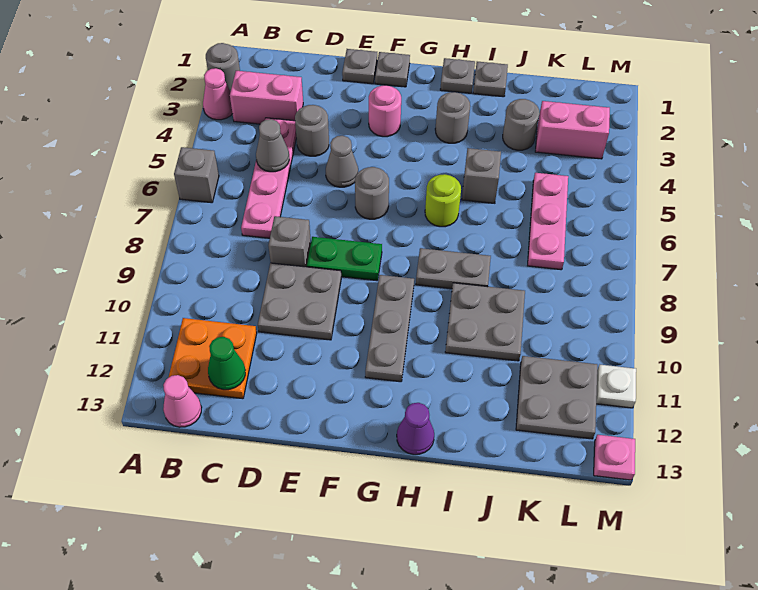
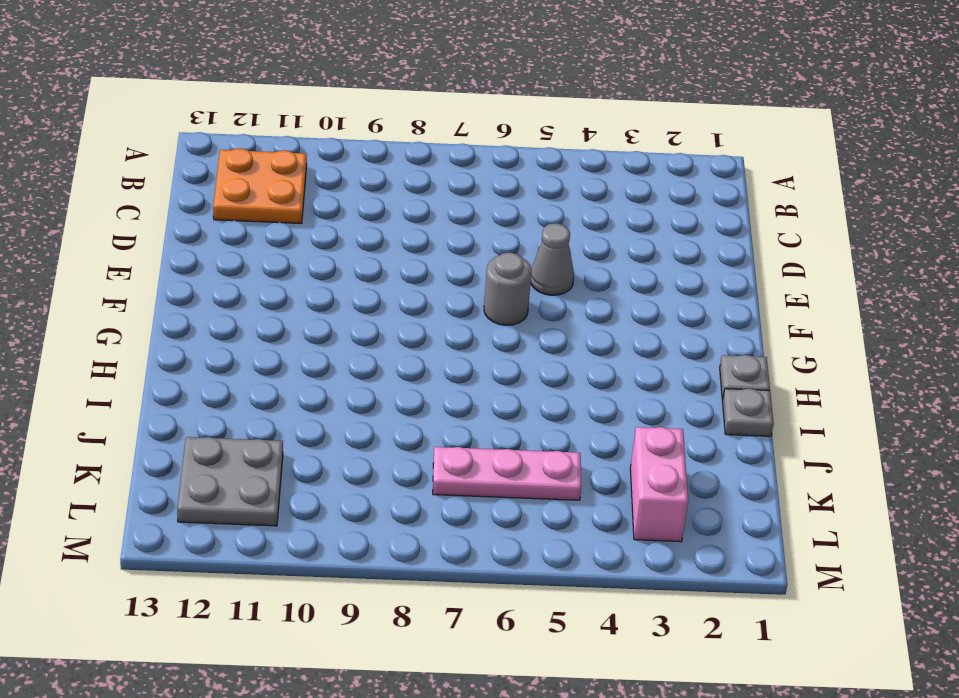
none -> grey round brick A2 level 1
none -> pink cone A3 level 1
none -> grey brick A6 level 1
none -> pink brick B3:C3 level 1

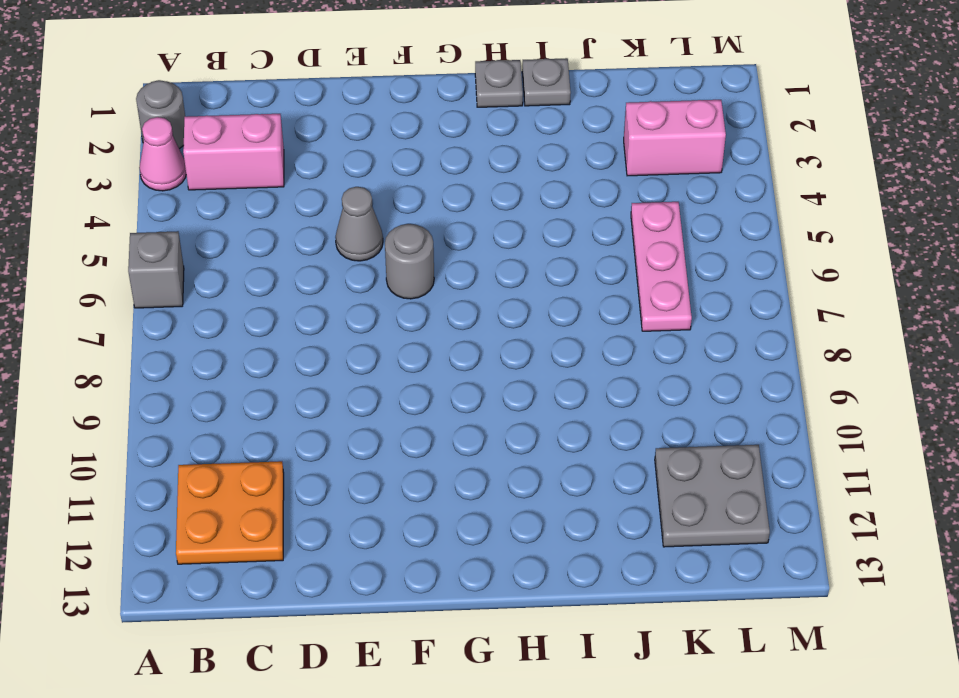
none -> pink cone B13 level 1
none -> pink plate C4:C7 level 1
none -> grey round brick D4 level 1
none -> grey brick D8 level 1

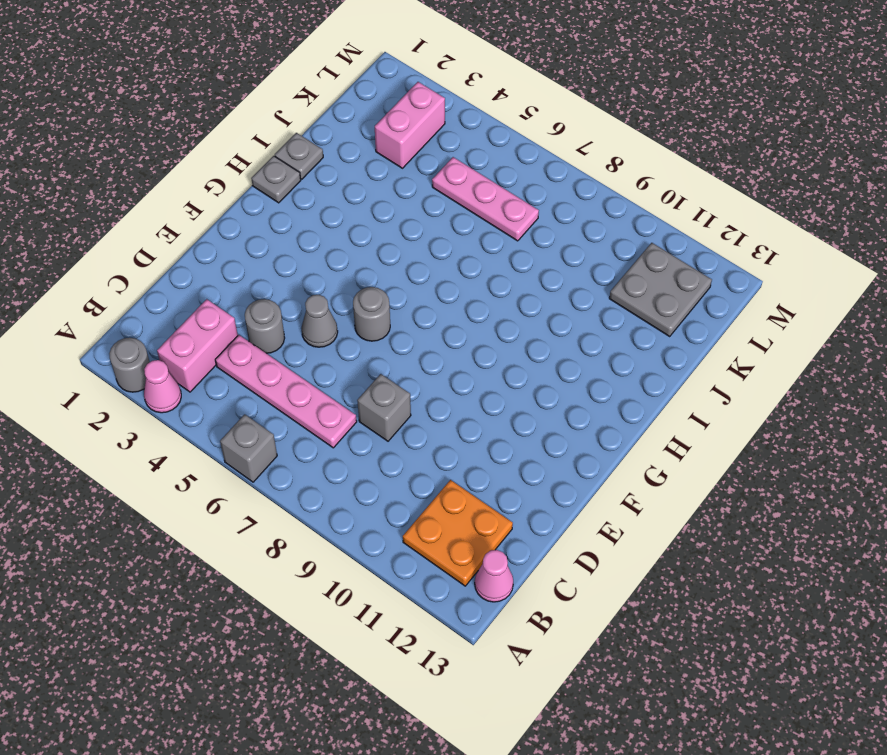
none -> grey plate D9:E10 level 1
none -> grey plate E1 level 1
none -> green plate E8:F8 level 1
none -> grey plate F1 level 1

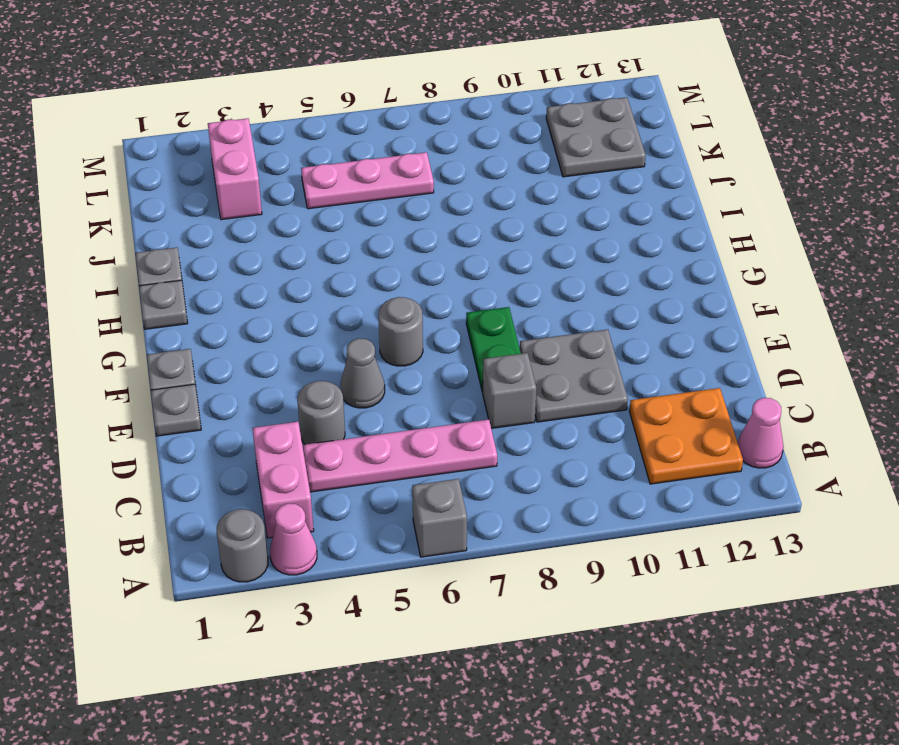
none -> pink round brick F3 level 1
none -> grey plate G9:G11 level 1
none -> grey round brick H3 level 1
none -> lime round brick H6 level 1

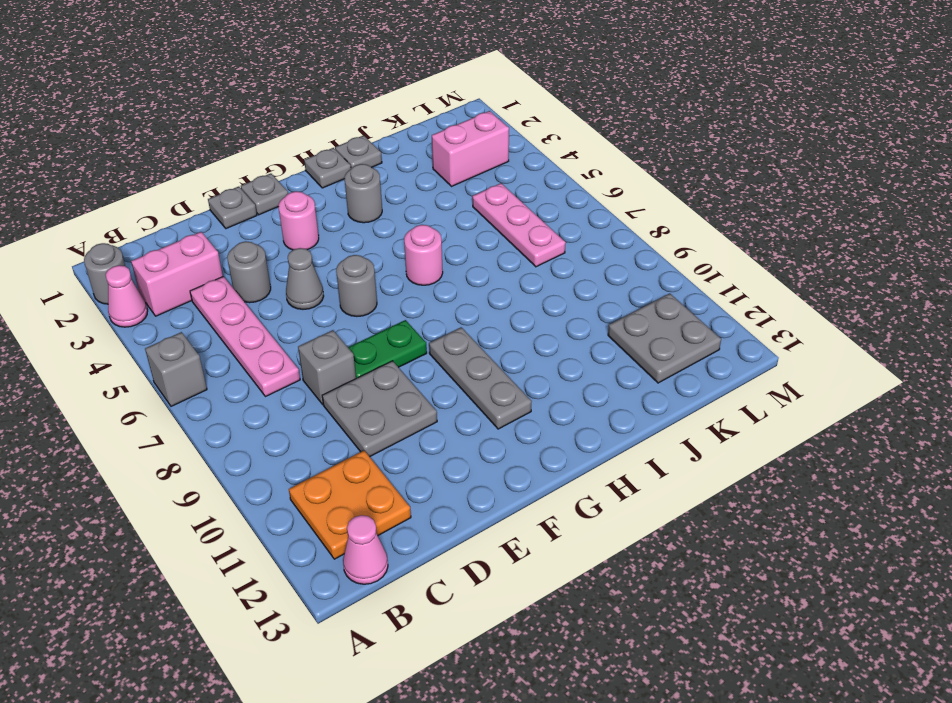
pink round brick H6 level 1 -> lime round brick H6 level 1
none -> grey plate H8:I8 level 1
none -> purple cone H13 level 1
none -> grey brick I5 level 1
none -> grey plate I9:J10 level 1

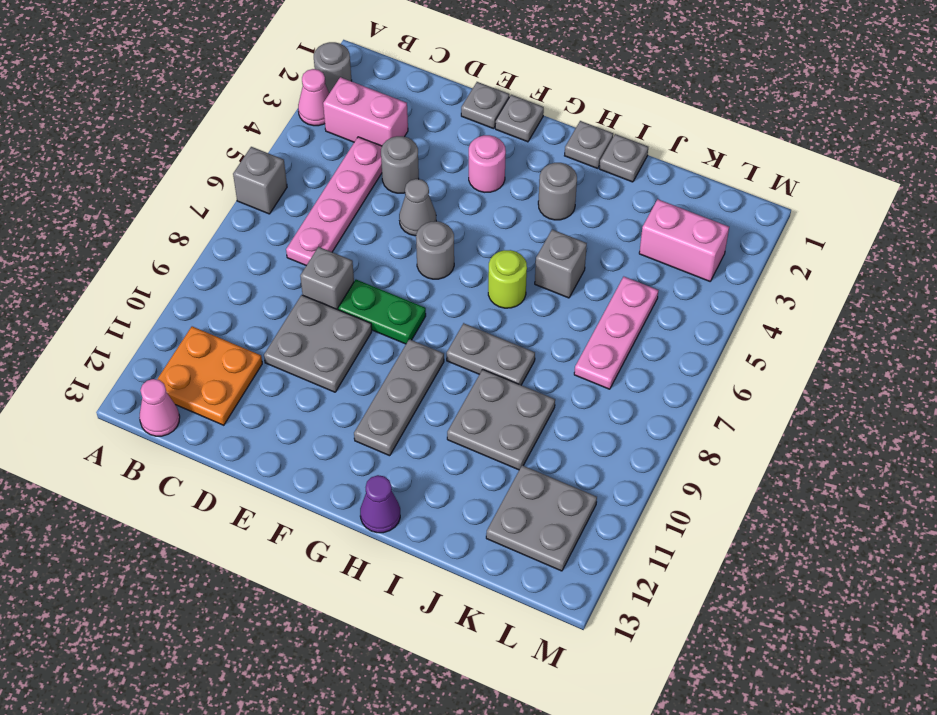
none -> grey round brick J3 level 1
none -> white plate M11 level 1
none -> pink plate M13 level 1
none -> grey cone C5 level 2

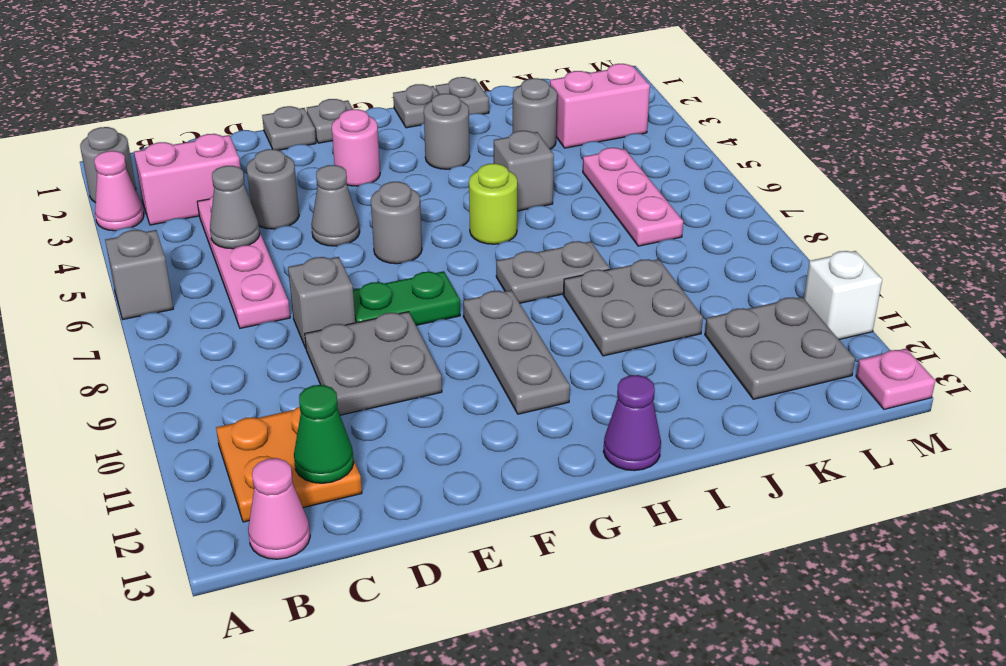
white brick M11 level 1 -> white plate M11 level 1

